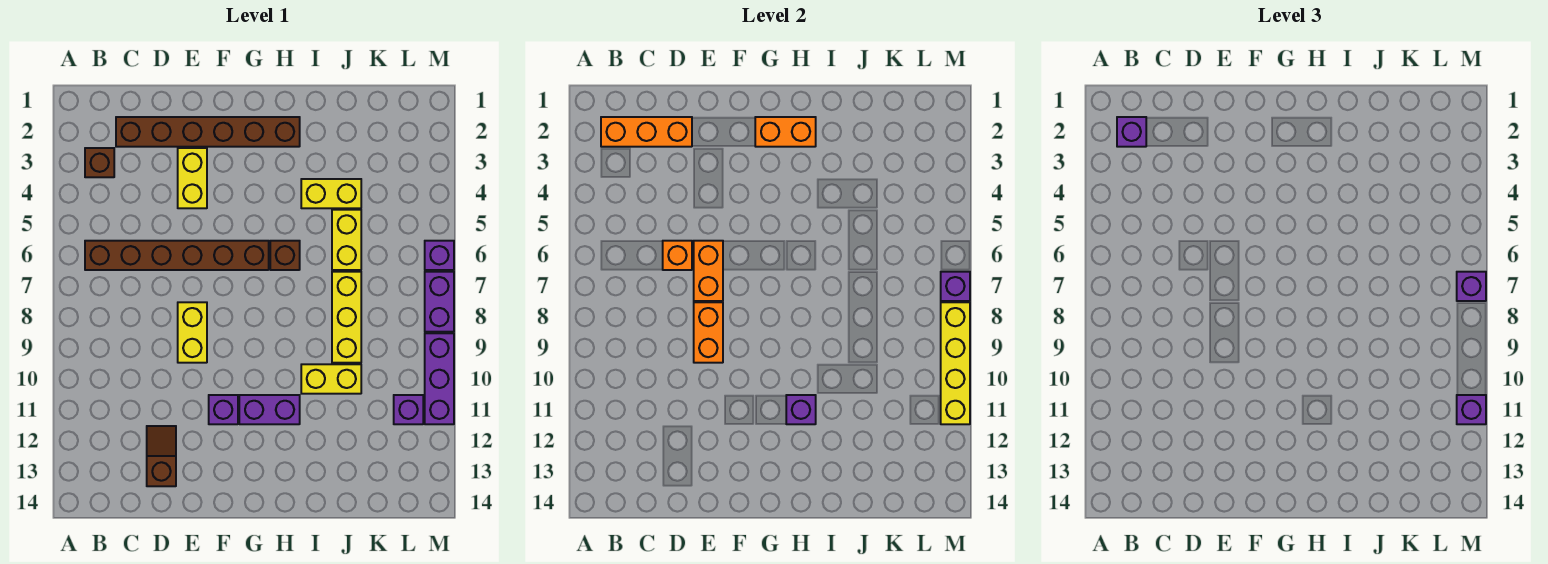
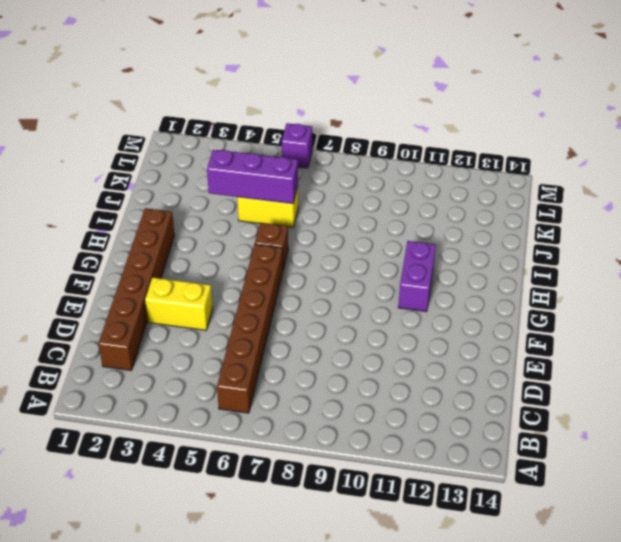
purple brick J4:J6 level 2 -> purple brick M9:M11 level 1
none -> brown brick B3 level 1
none -> brown slope D12:D13 level 1 top 13
none -> yellow brick E8:E9 level 1

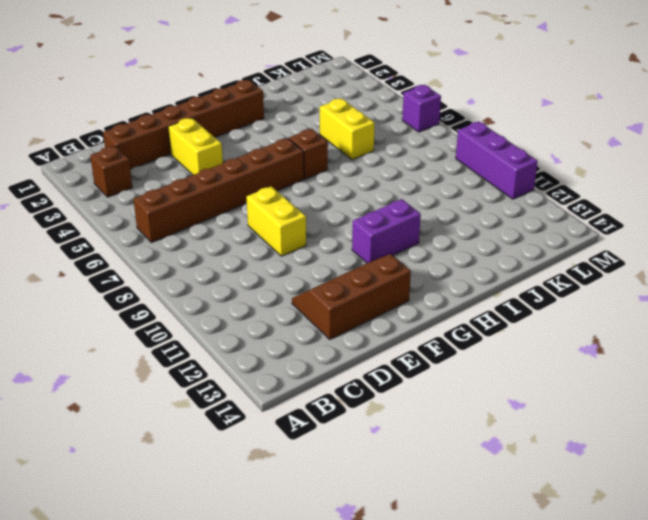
brown slope D12:F13 level 1 top 13 -> brown slope D12:D13 level 1 top 13
none -> purple brick F11 level 1
none -> yellow brick I4:J4 level 1
none -> yellow brick I10:J10 level 1

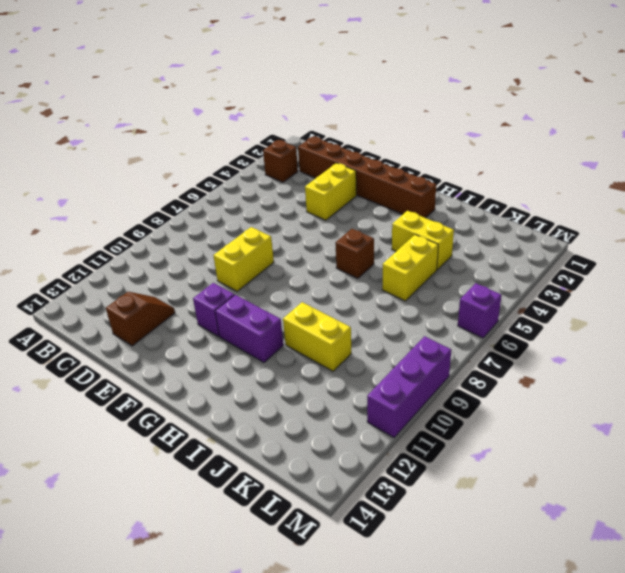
none -> brown brick B6:G6 level 1
none -> yellow brick J7:J9 level 1
none -> purple brick L11 level 1

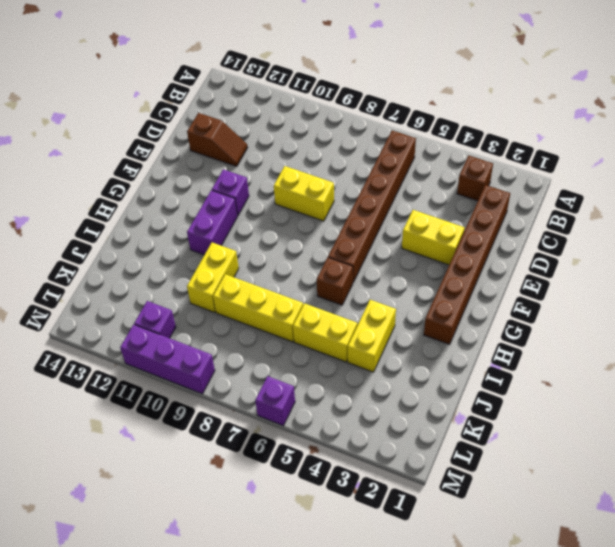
none -> purple brick M7:M8 level 1
none -> orange brick B2:D2 level 2
none -> orange brick D6 level 2

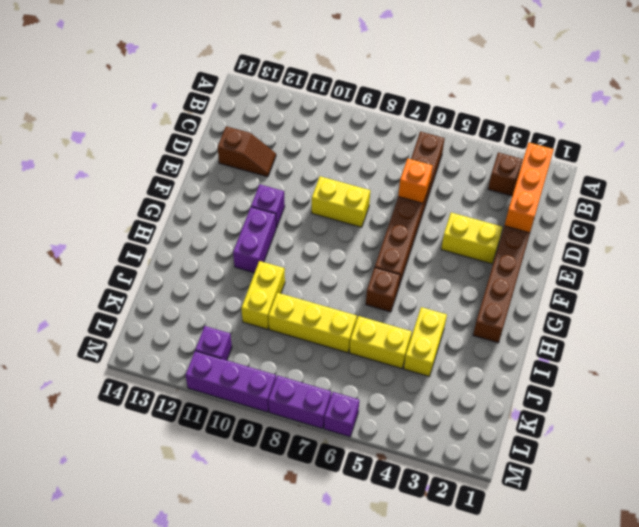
none -> orange brick E6:E7 level 2
none -> orange brick E8:E9 level 2
none -> orange brick G2:H2 level 2

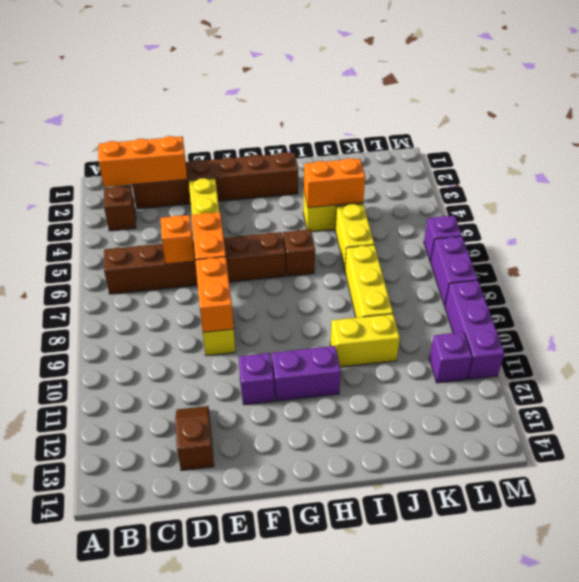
orange brick I4:J4 level 2 -> orange brick G2:H2 level 2
none -> purple brick H11 level 2
none -> purple brick M7 level 2
none -> yellow brick M8:M11 level 2

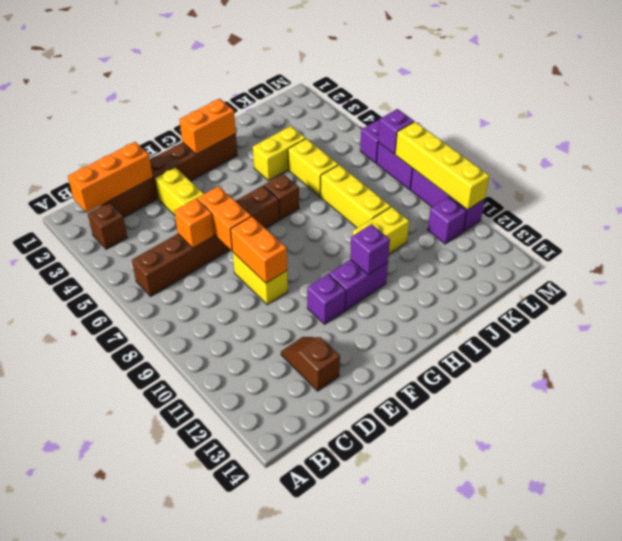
none -> purple brick B2 level 3
none -> purple brick M7 level 3
none -> purple brick M11 level 3

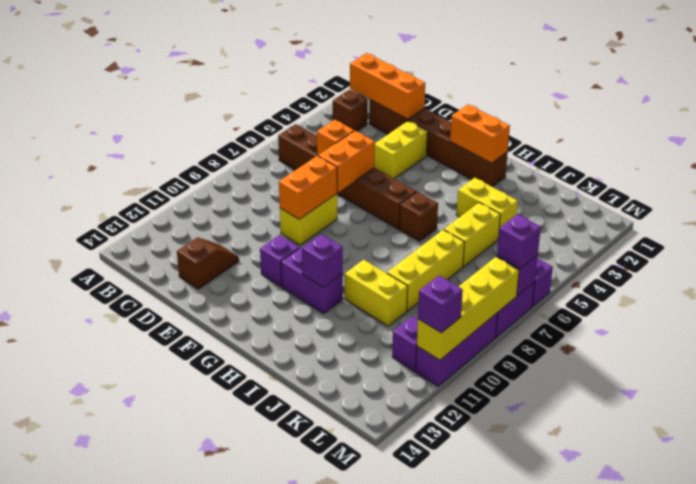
none -> purple brick B2 level 3

